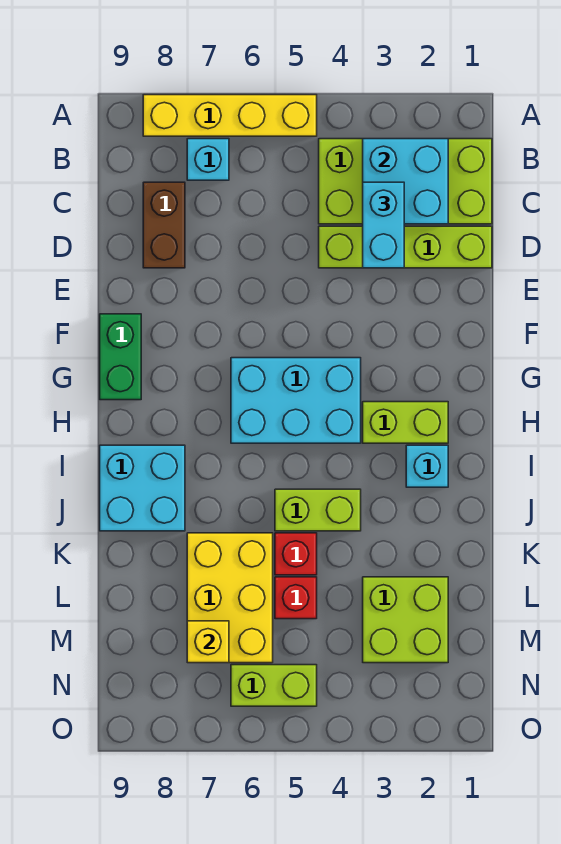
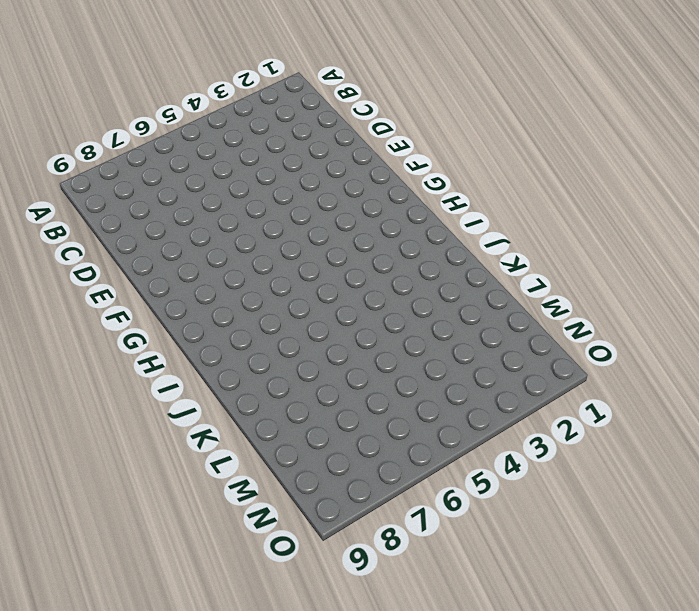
none -> yellow brick A5:A8 level 1
none -> lime brick B1:C4 level 1
none -> cyan brick B7 level 1

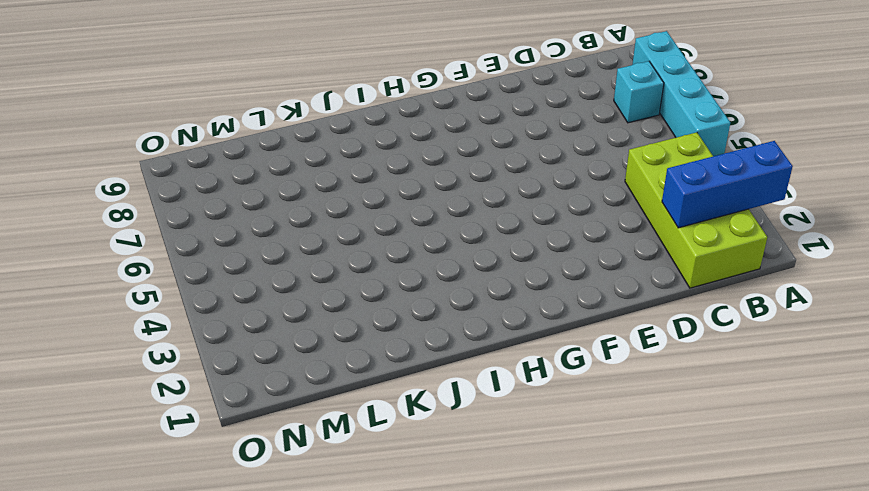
blue brick A2:C2 level 2 -> cyan brick B2:C3 level 2
cyan brick A5:A8 level 1 -> yellow brick A5:A8 level 1
none -> brown brick C8:D8 level 1
none -> lime brick D1:D4 level 1
none -> green brick F9:G9 level 1

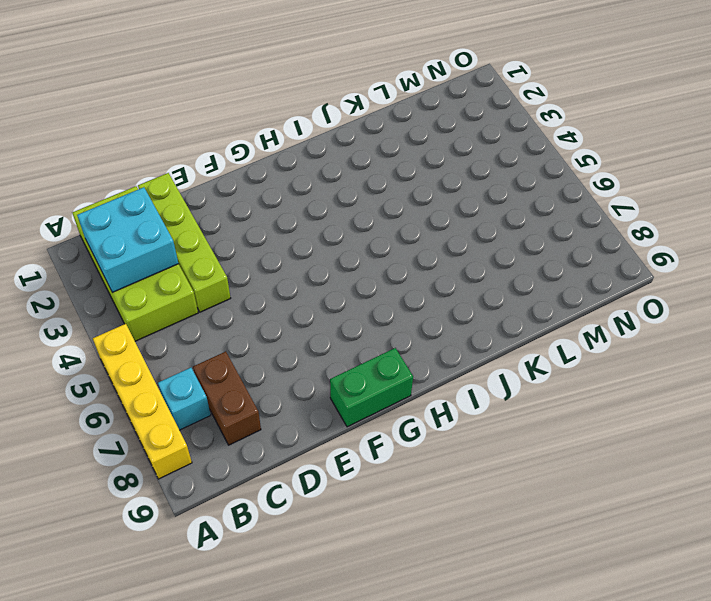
brown brick C7:C8 level 1 -> brown brick C8:D8 level 1
none -> cyan brick G4:H6 level 1
none -> lime brick H2:H3 level 1
none -> cyan brick I2 level 1

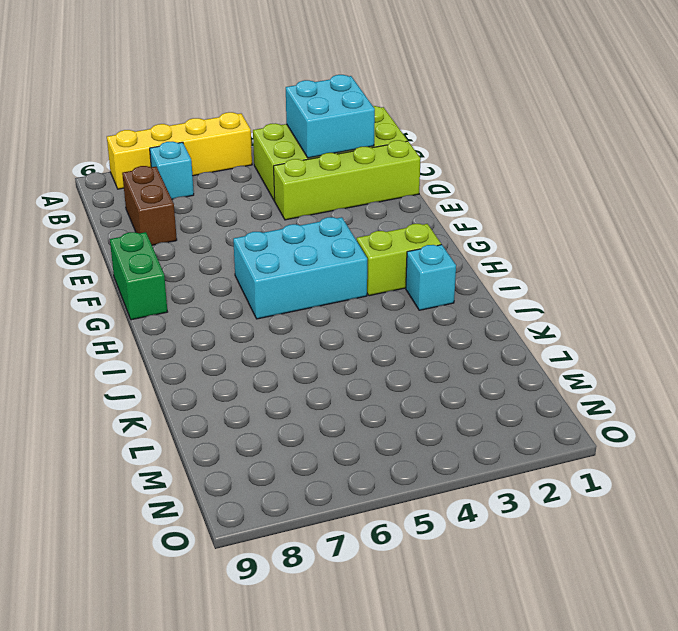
none -> cyan brick I8:J9 level 1
none -> lime brick J4:J5 level 1
none -> red brick K5 level 1

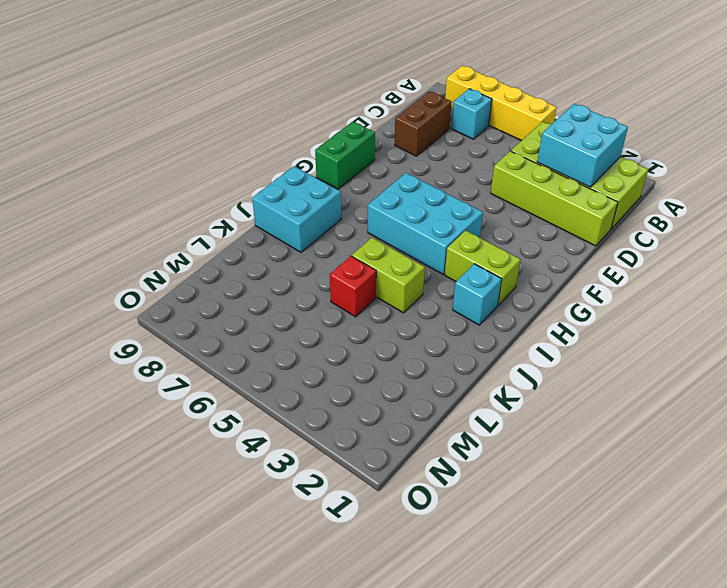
none -> yellow brick K6:M7 level 1
none -> lime brick L2:M3 level 1
none -> red brick L5 level 1

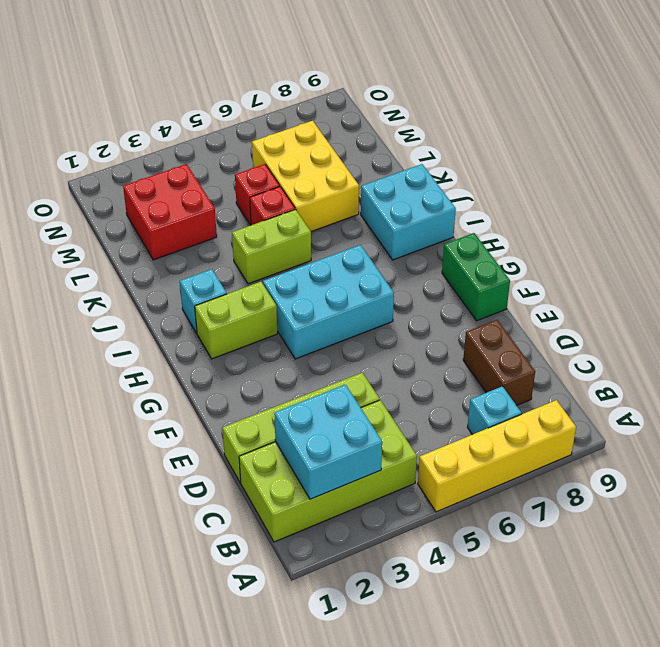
red brick L2:M3 level 1 -> lime brick L2:M3 level 1
none -> lime brick N5:N6 level 1
none -> yellow brick M7 level 2
none -> cyan brick C3:D3 level 3

